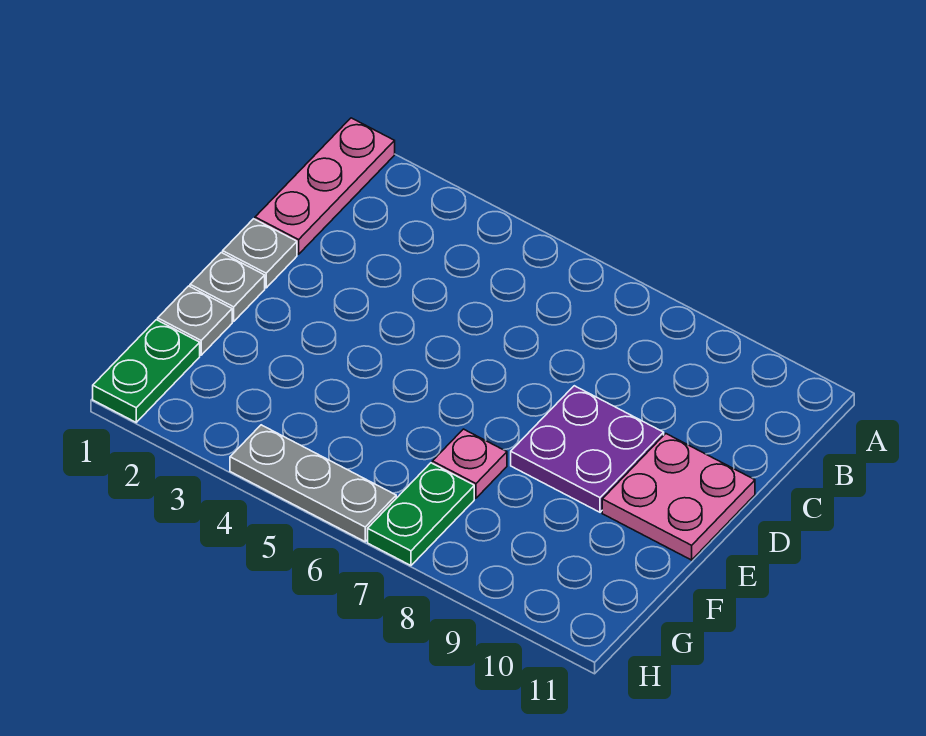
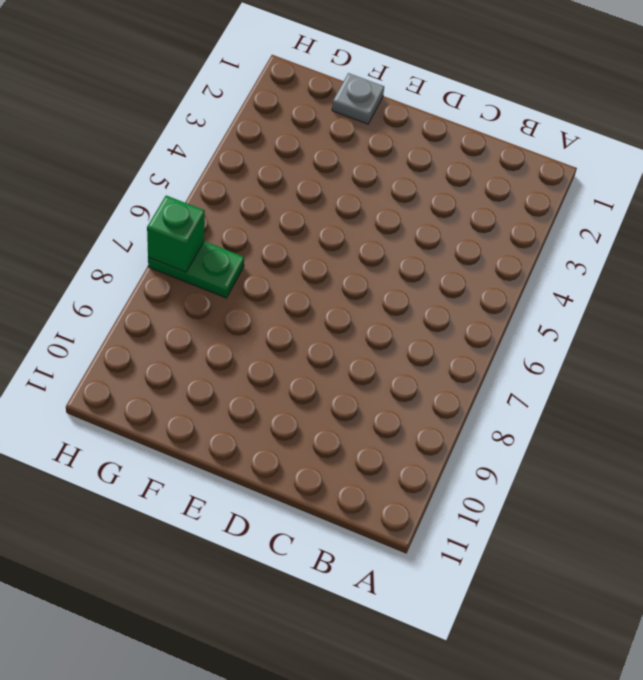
green brick H7 level 2 -> none
none -> pink plate A1:C1 level 1
none -> grey plate D1 level 1

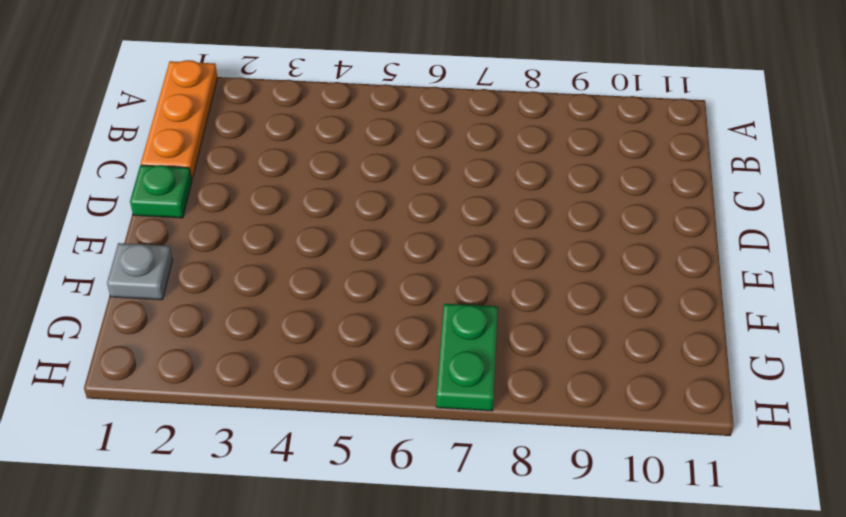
orange plate A1:C1 level 1 -> pink plate A1:C1 level 1
green plate D1 level 1 -> grey plate D1 level 1
none -> purple plate D8:E9 level 1
none -> pink plate D10:E11 level 1

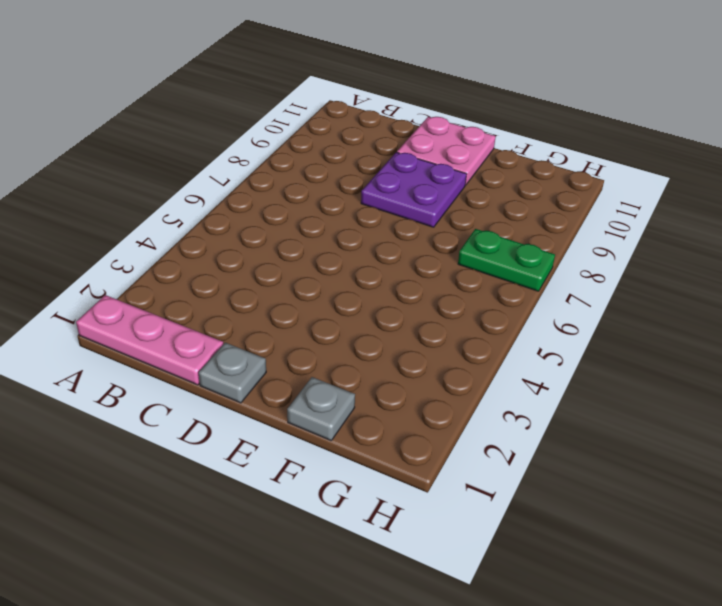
none -> grey plate E1 level 1
none -> pink plate F7 level 1

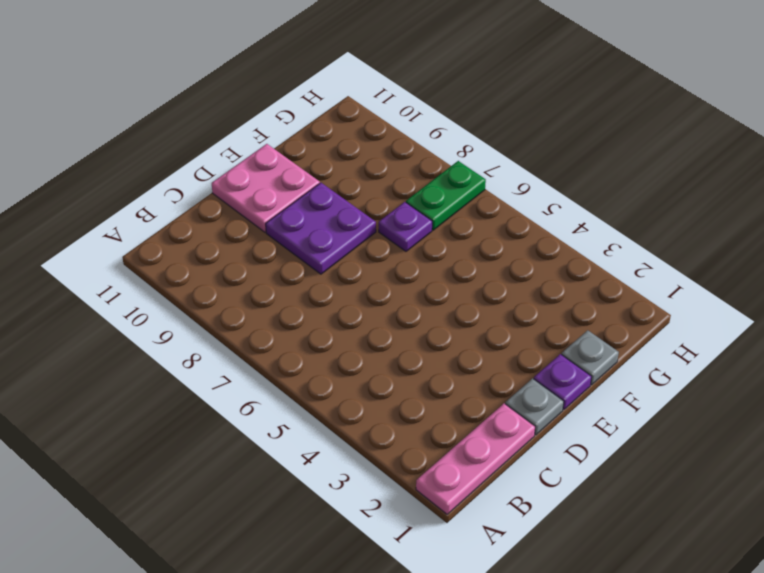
purple plate E1 level 1 -> grey plate E1 level 1
purple plate F7 level 1 -> pink plate F7 level 1
none -> green plate G1:H1 level 1
none -> grey plate H4:H6 level 1

